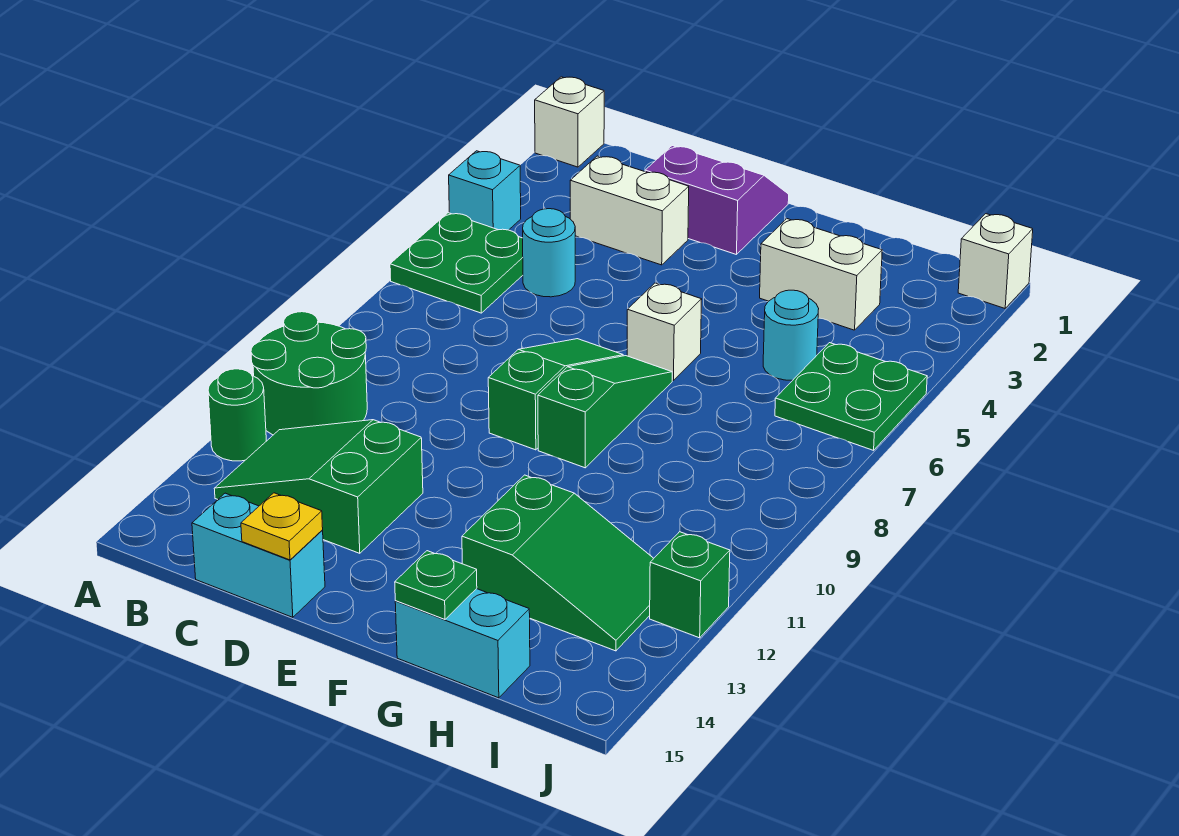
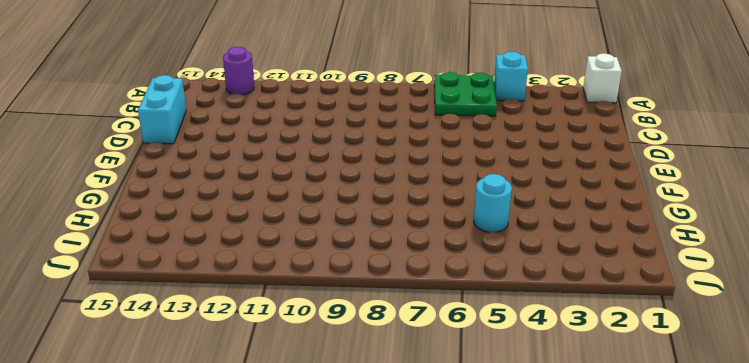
purple round brick A13 level 1 -> none
none -> green round brick A10:B11 level 1
none -> green round brick A12 level 1
none -> green slope B12:D13 level 1 top D

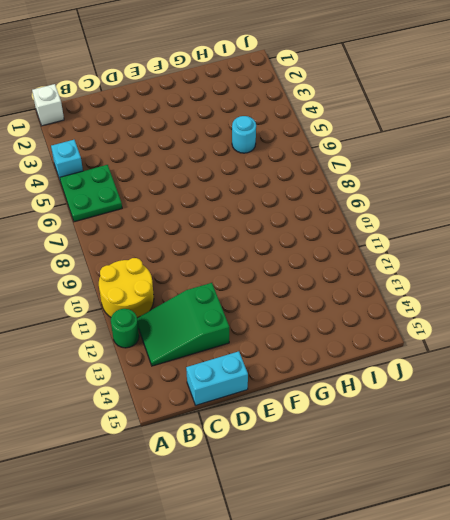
yellow round brick A10:B11 level 1 -> green round brick A10:B11 level 1
none -> white brick C3:D3 level 1
none -> cyan round brick C5 level 1
none -> purple slope D1:E2 level 1 top 2

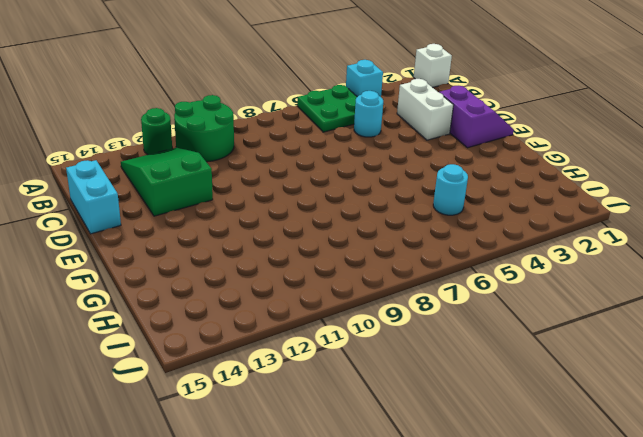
none -> green slope E7:E9 level 1 top 9
none -> white brick F6 level 1
none -> green slope F7:F9 level 1 top 9

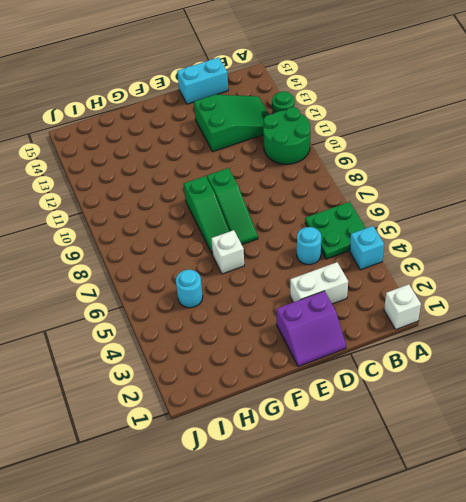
none -> white brick G3:H3 level 1
none -> green slope G12:I13 level 1 top G
none -> cyan brick G15:H15 level 1

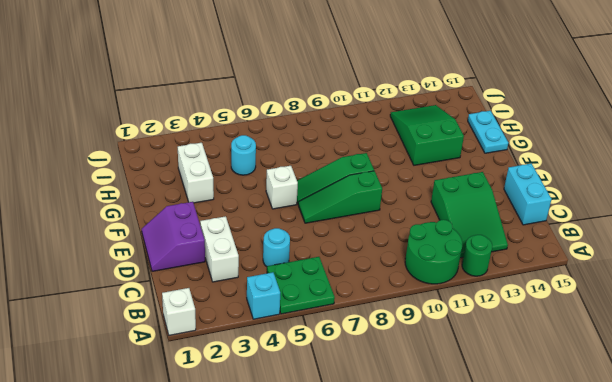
cyan plate G15:H15 level 1 -> cyan brick G15:H15 level 1
none -> green plate I5:J6 level 1
none -> white brick J1 level 1
none -> green brick J12 level 1

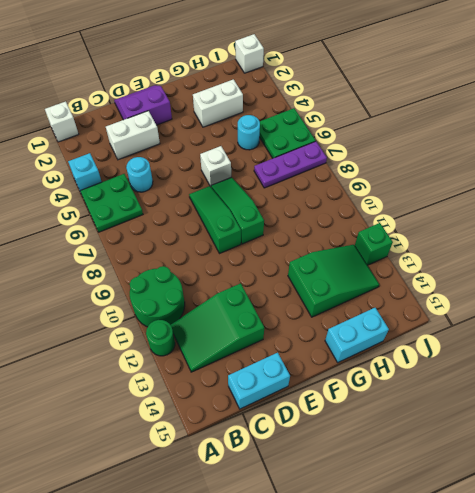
purple plate H7:J7 level 1 -> none
none -> yellow plate D15 level 2
none -> green plate G15 level 2

